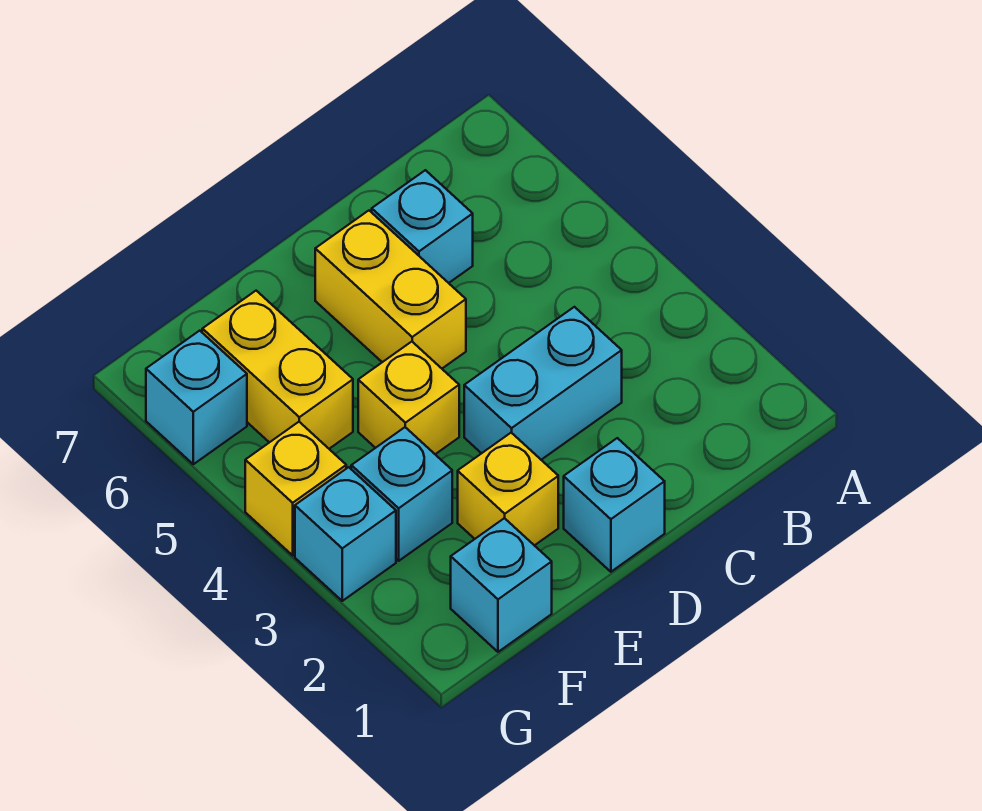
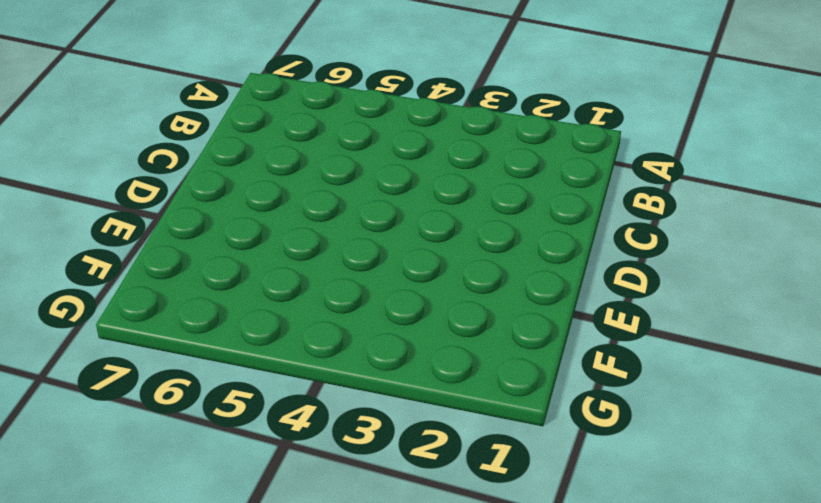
none -> cyan brick C3:D3 level 1
none -> cyan brick C6 level 1
none -> cyan brick D1 level 1

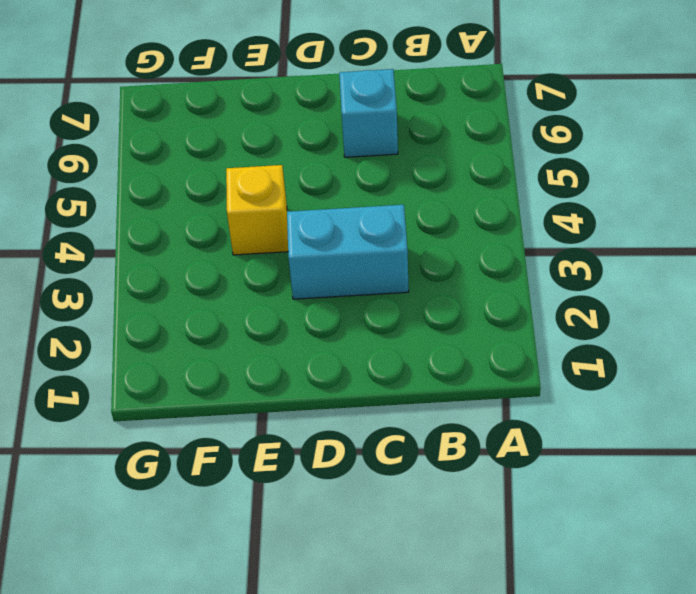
none -> cyan brick D1 level 1
none -> yellow brick D5:D6 level 1
none -> yellow brick E2 level 1

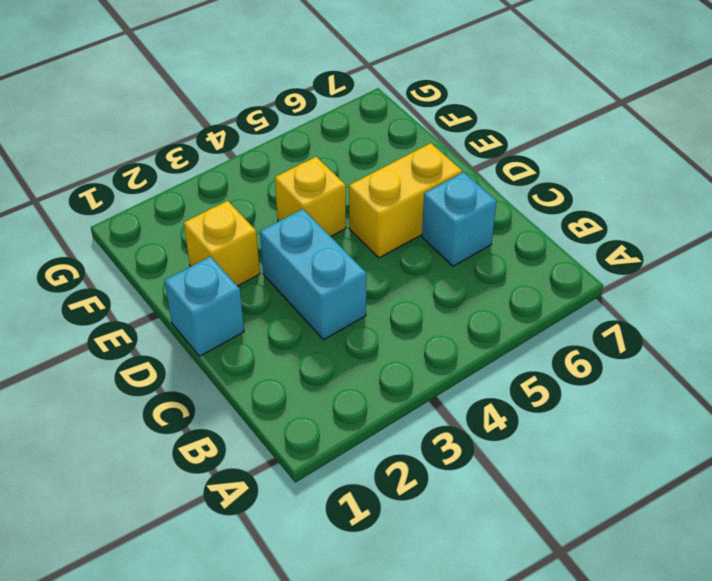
none -> cyan brick F1 level 1
none -> cyan brick F3 level 1
none -> yellow brick F5:F6 level 1

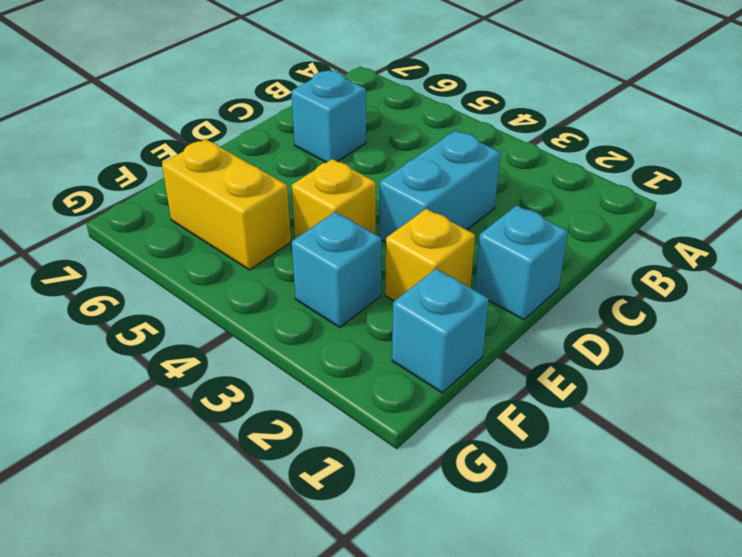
none -> yellow brick D5:D6 level 1
none -> cyan brick G3 level 1
none -> yellow brick G4 level 1

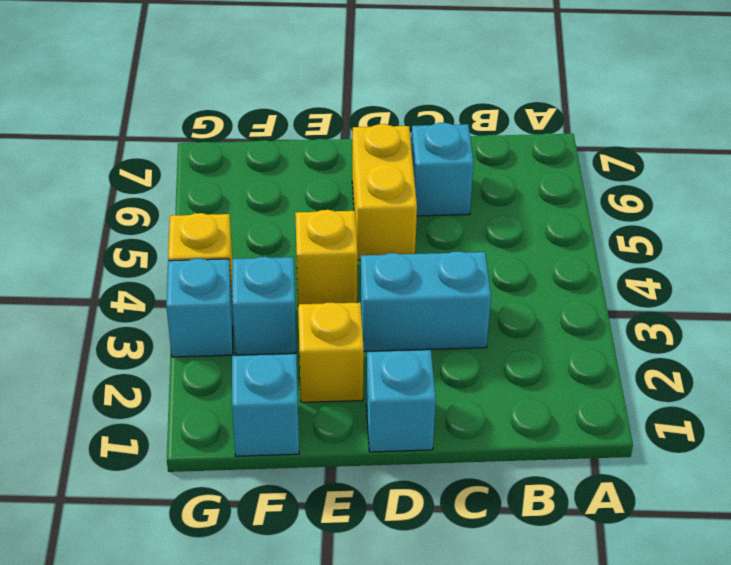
none -> yellow brick F5:F6 level 1
none -> cyan brick G6 level 1

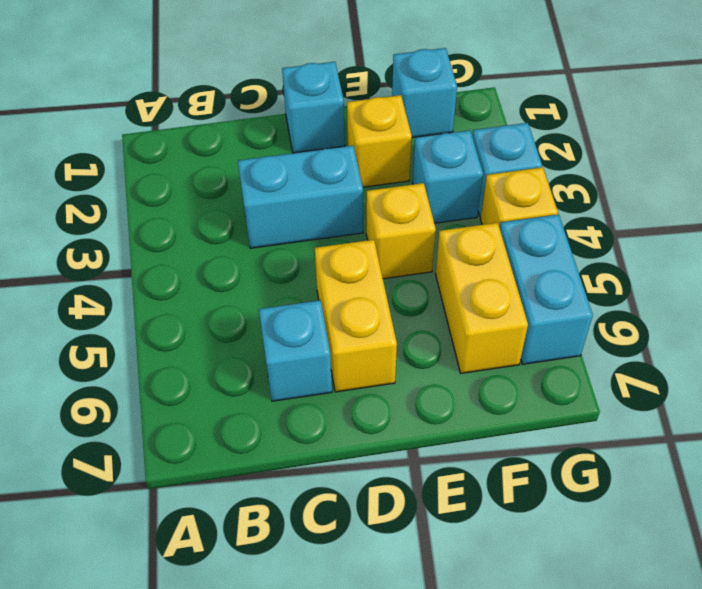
cyan brick G5:G6 level 1 -> cyan brick G6 level 1

